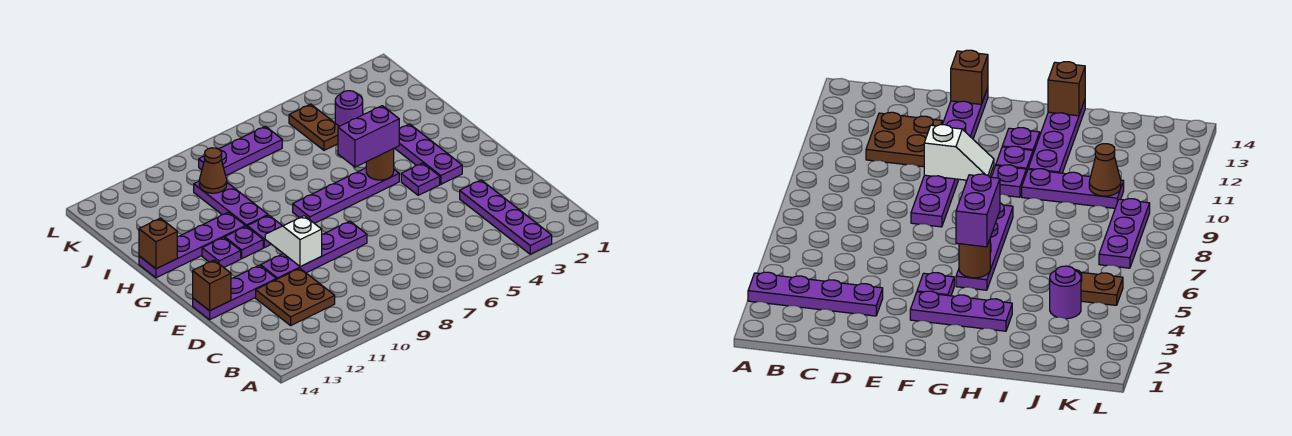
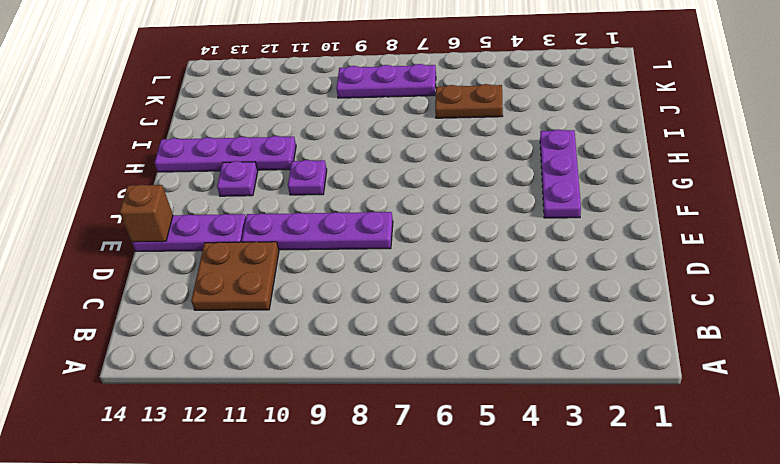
brown plate J5:J6 level 1 -> brown plate J5:K5 level 1
none -> purple plate A3:D3 level 1
none -> purple plate F4 level 1
none -> purple plate G5:G8 level 1

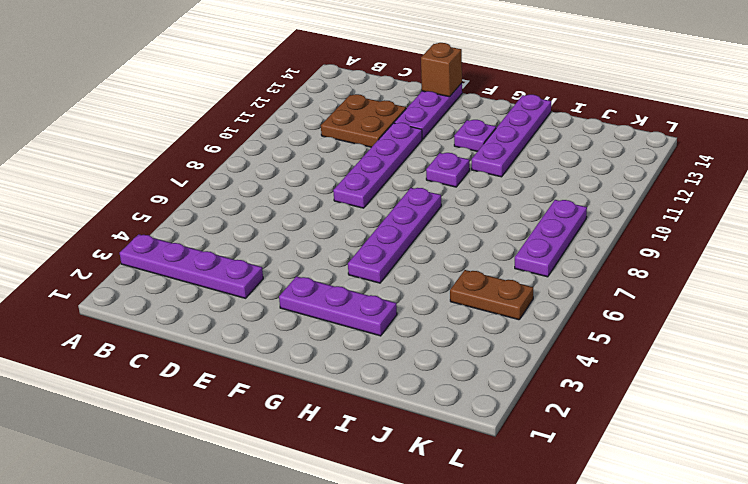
none -> purple plate F4 level 1
none -> purple plate G11 level 1
none -> purple plate H10:J10 level 1

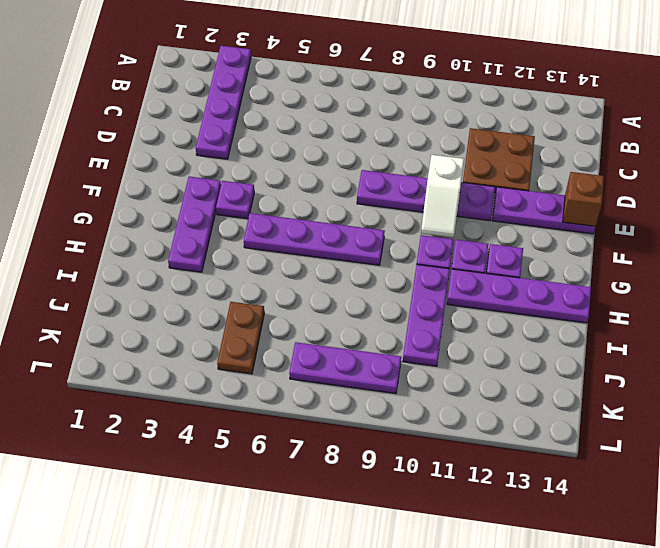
none -> purple round brick J4 level 1
none -> brown round brick G5 level 2
none -> brown brick H14 level 2

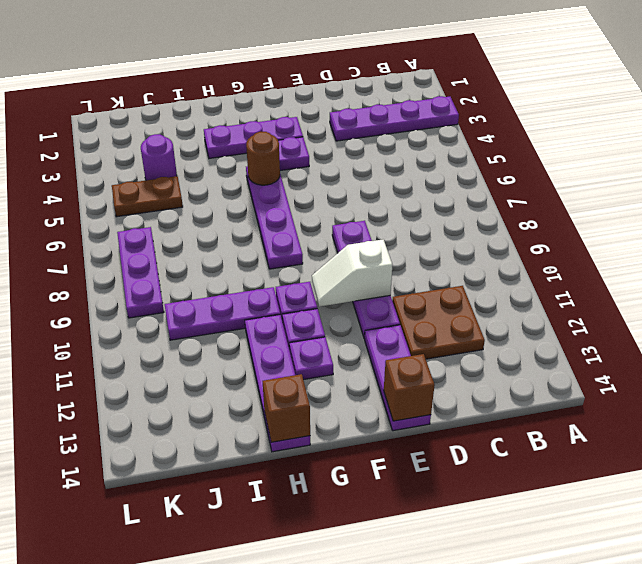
none -> brown cone J10 level 2
none -> purple brick G5:G6 level 3

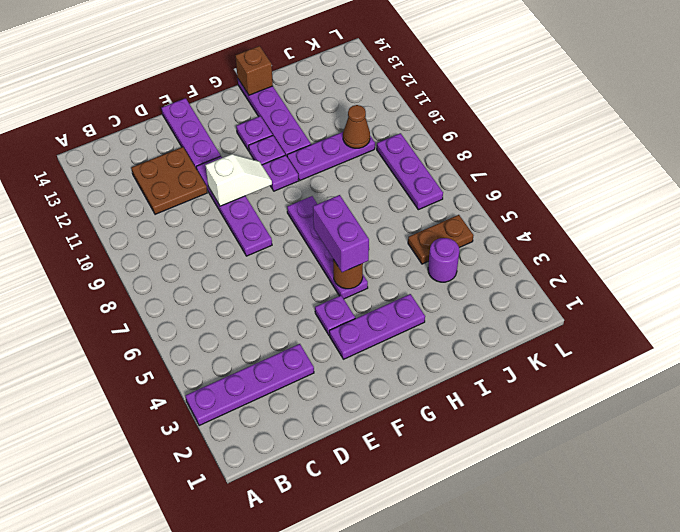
none -> brown brick E14 level 2

